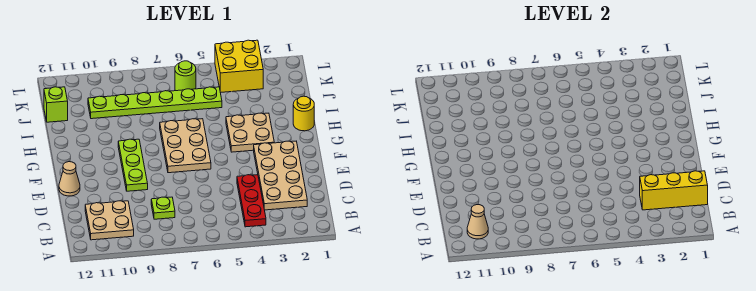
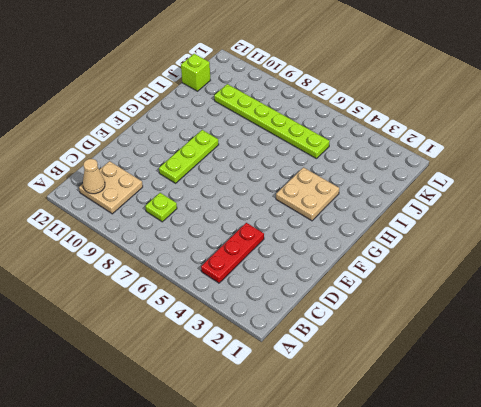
none -> tan plate C2:F3 level 1
none -> tan cone E12 level 1
none -> tan plate F6:H7 level 1

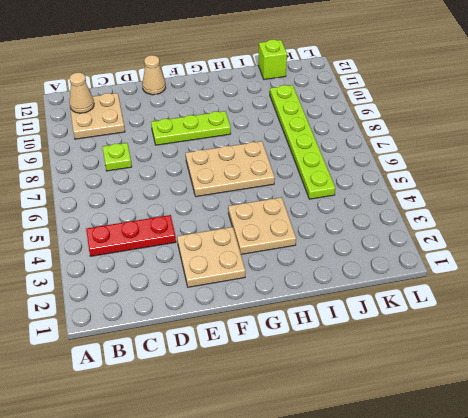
tan plate E2:F3 level 1 -> tan plate C2:F3 level 1
none -> yellow round brick H1 level 1
none -> yellow brick K3:L4 level 1
none -> lime round brick K6 level 1

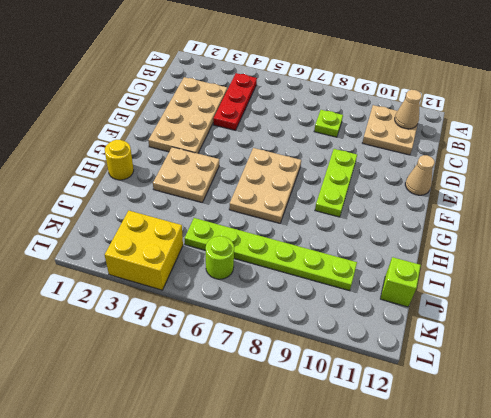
none -> yellow brick C1:C3 level 2

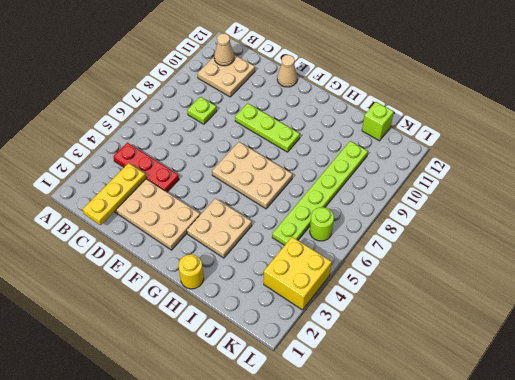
yellow plate C1:C3 level 2 -> yellow brick C1:C3 level 2

